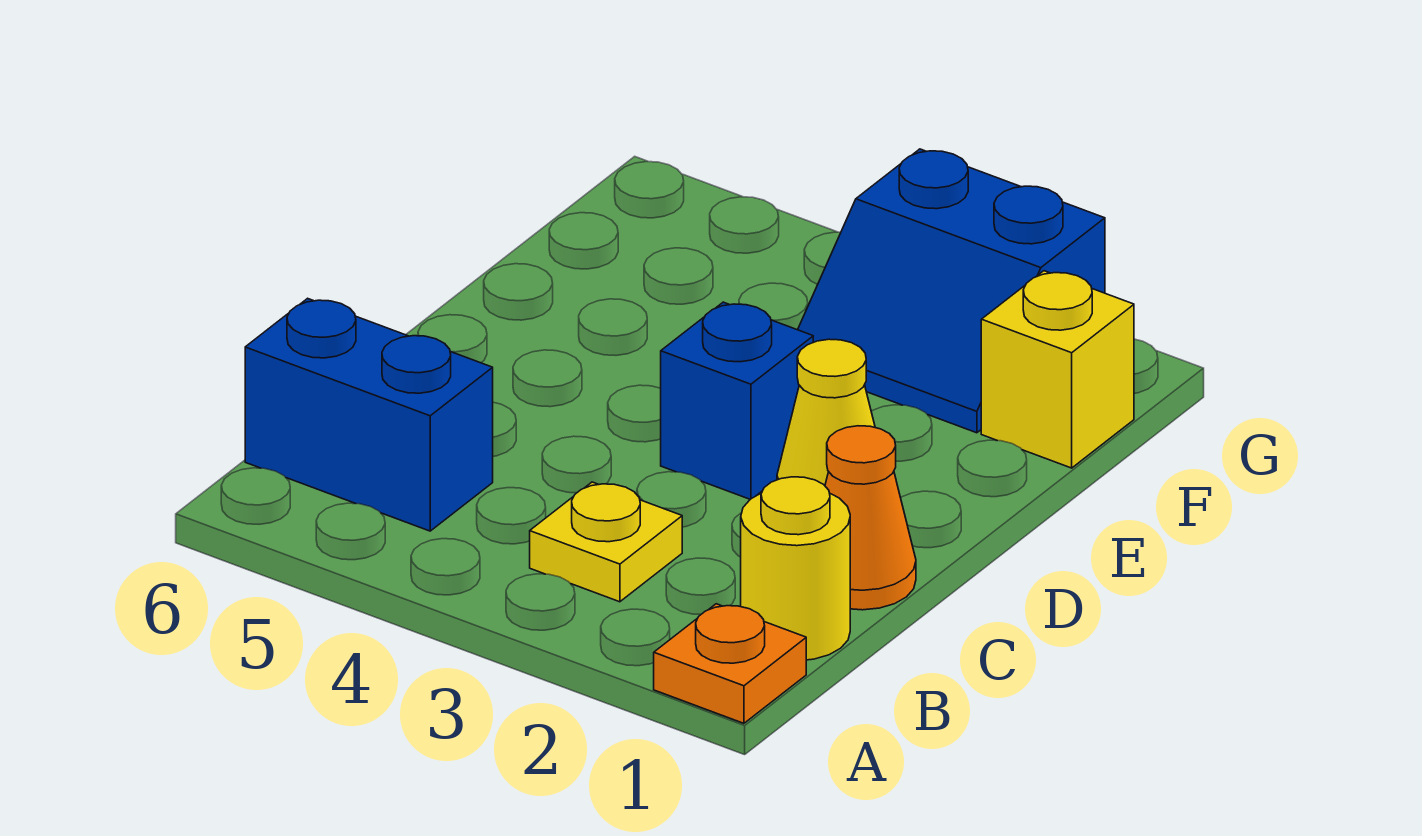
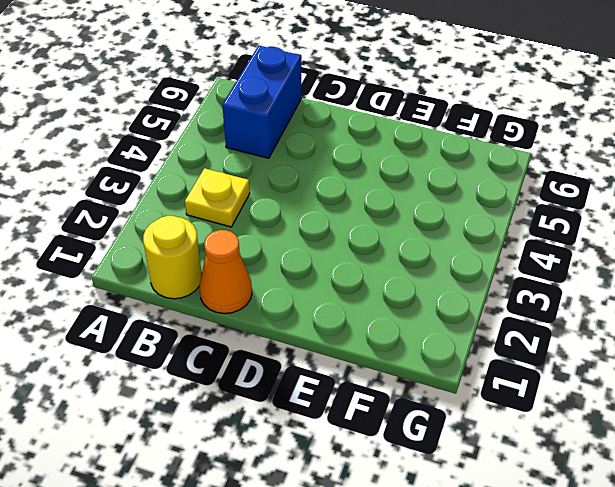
none -> orange plate A1 level 1
none -> yellow cone D2 level 1

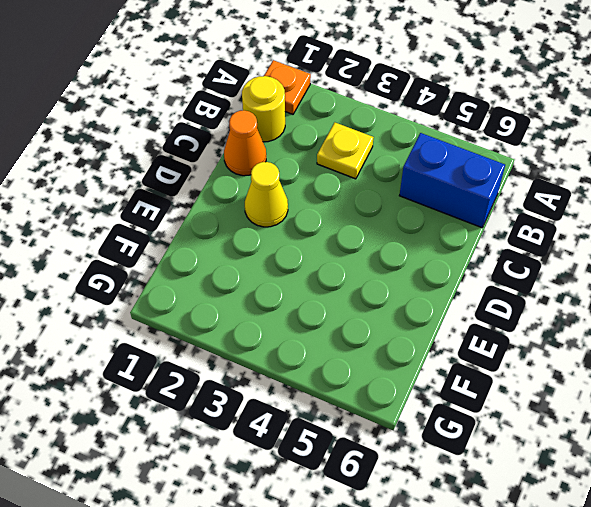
none -> blue brick D3 level 1
none -> yellow brick F1 level 1

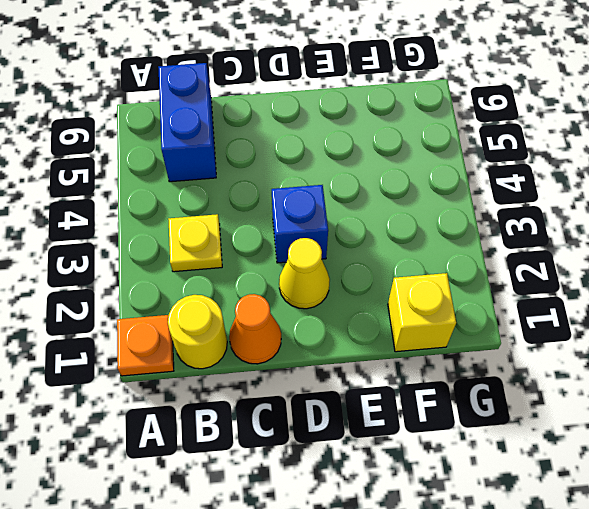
none -> blue slope F2:G3 level 1 top G

